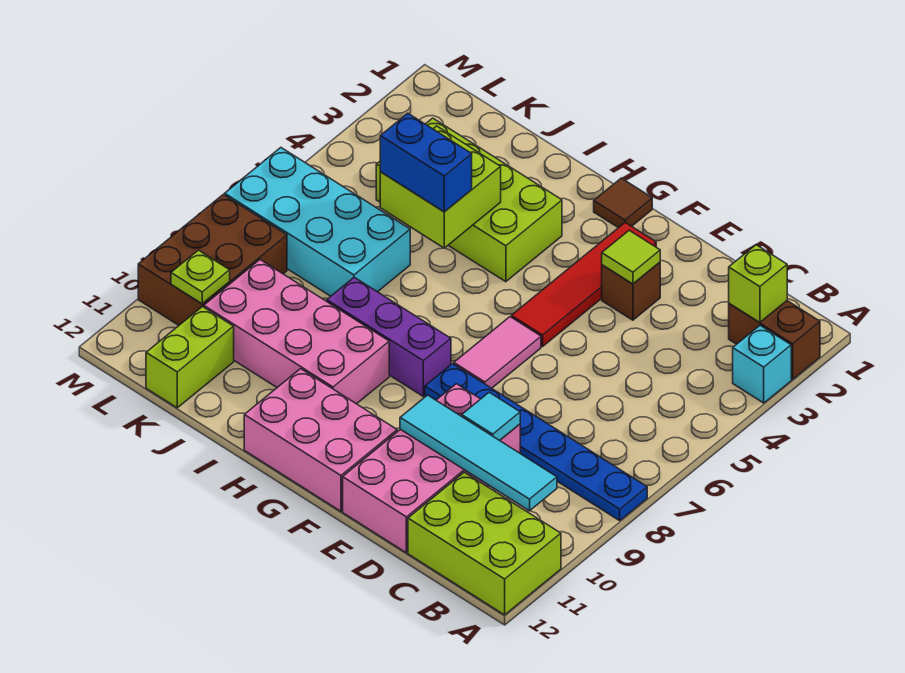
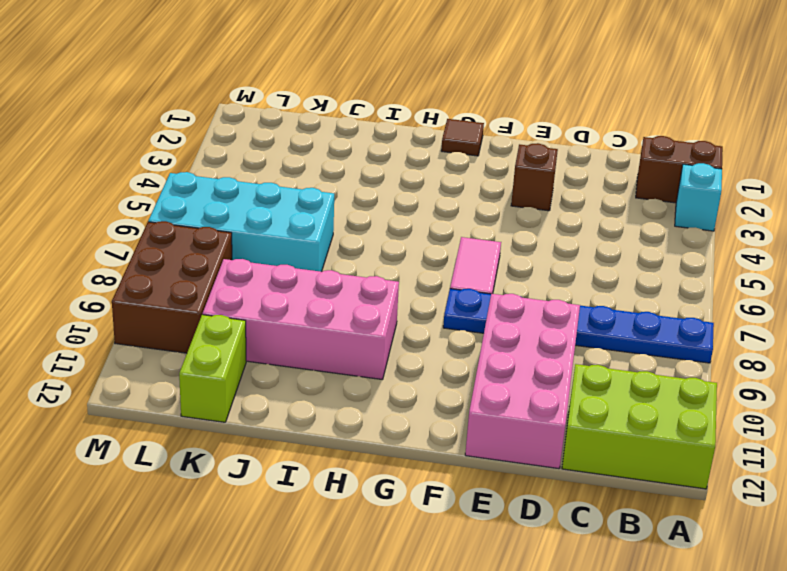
none -> red tile F2:F5 level 1
none -> pink brick F11:H12 level 1
none -> purple brick G8:I8 level 1

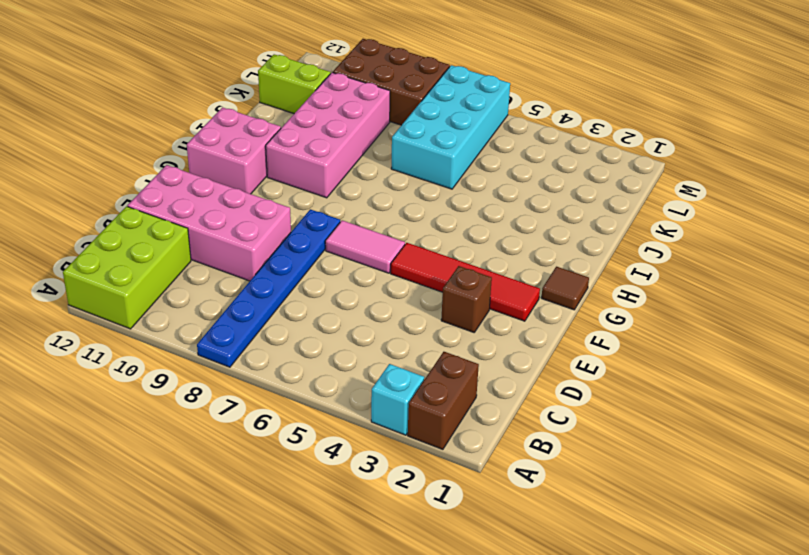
pink brick G11:H12 level 1 -> pink brick F11:H12 level 1
none -> purple brick G8:I8 level 1
none -> lime brick H3:K4 level 1
none -> lime brick B2 level 2

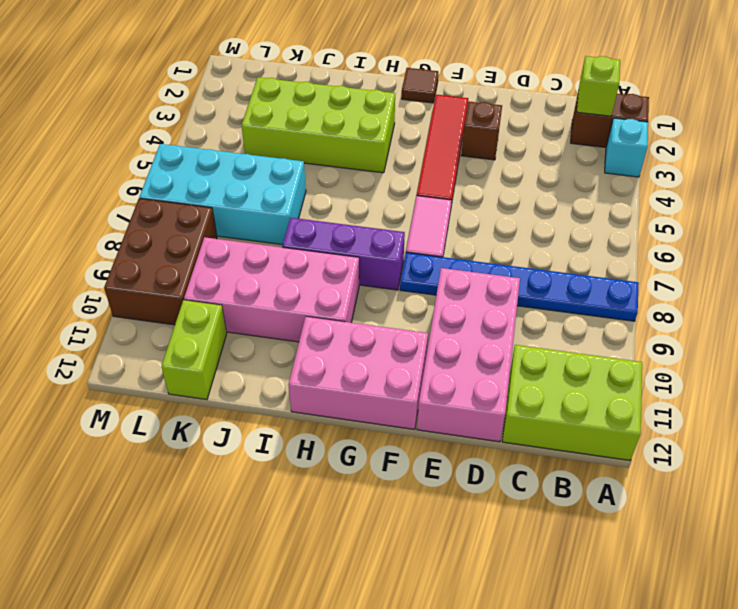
none -> cyan tile B10:E10 level 2
none -> cyan tile D9 level 2
none -> lime tile E3 level 2

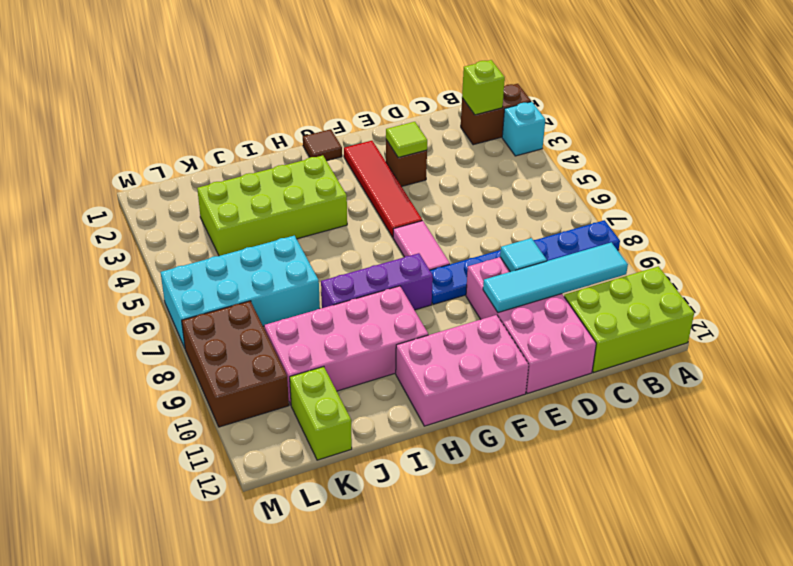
none -> lime brick I4:J5 level 2
none -> lime plate L10 level 2
none -> blue brick I5:J5 level 3

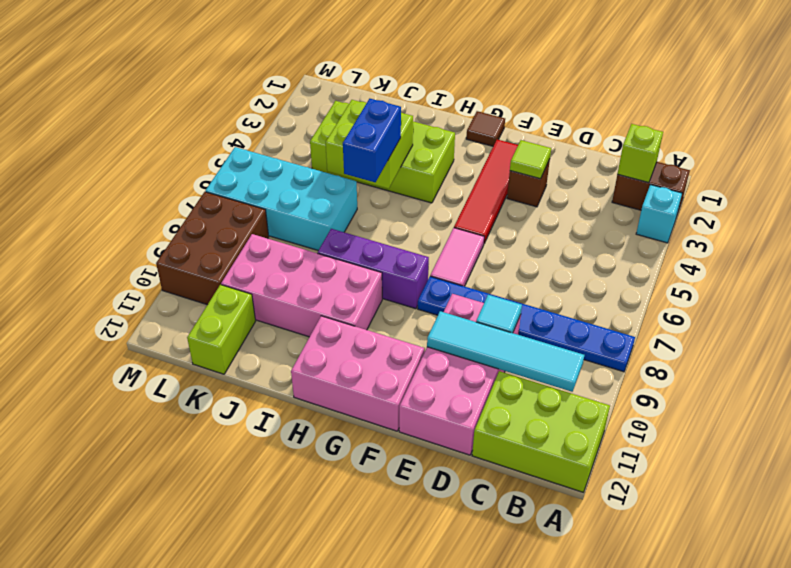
blue brick I5:I6 level 3 -> blue brick I5:J5 level 3
none -> lime plate L10 level 2

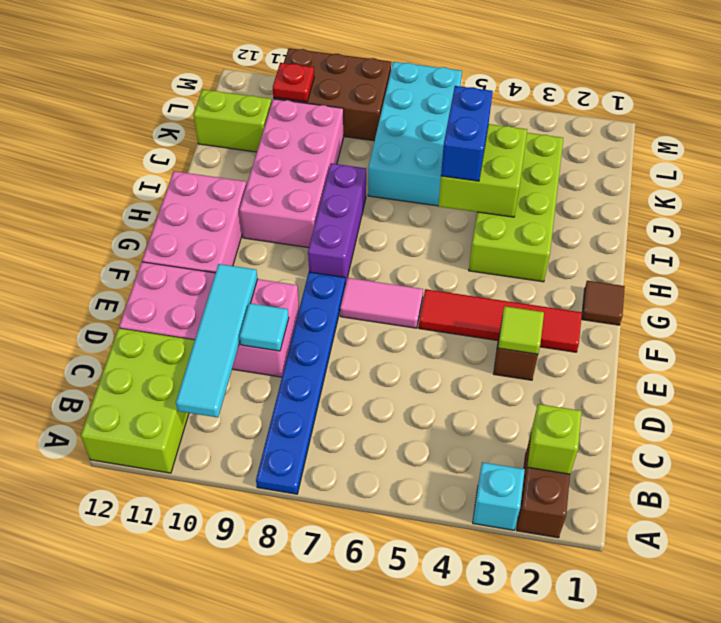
red plate L10 level 2 -> lime plate L10 level 2

